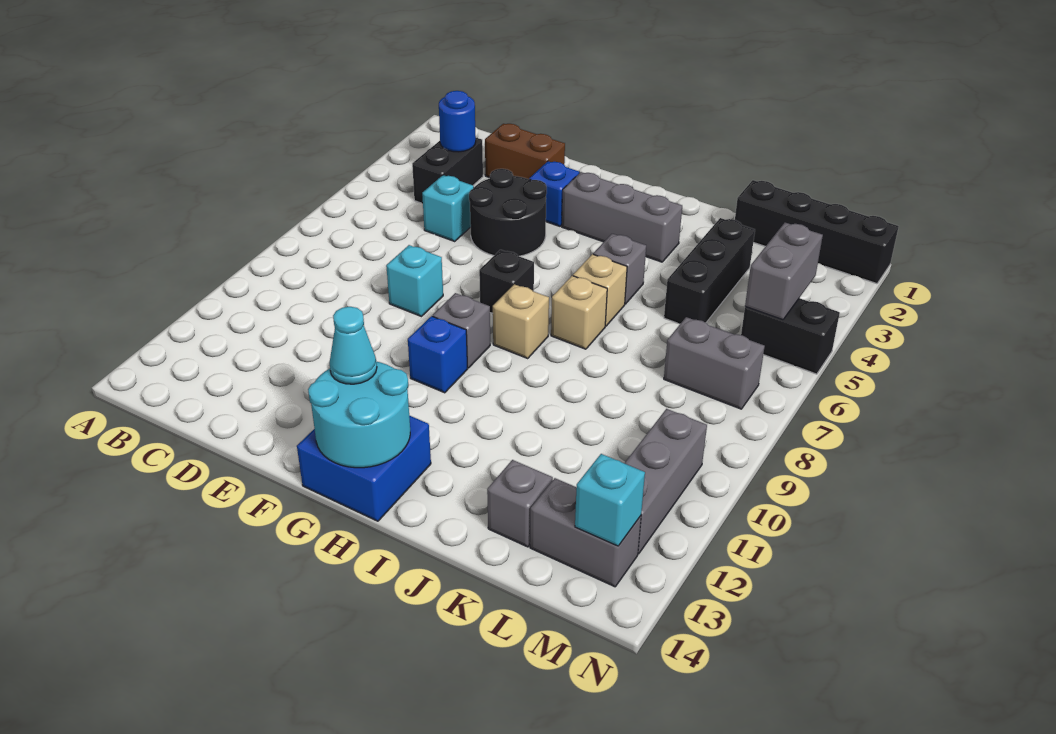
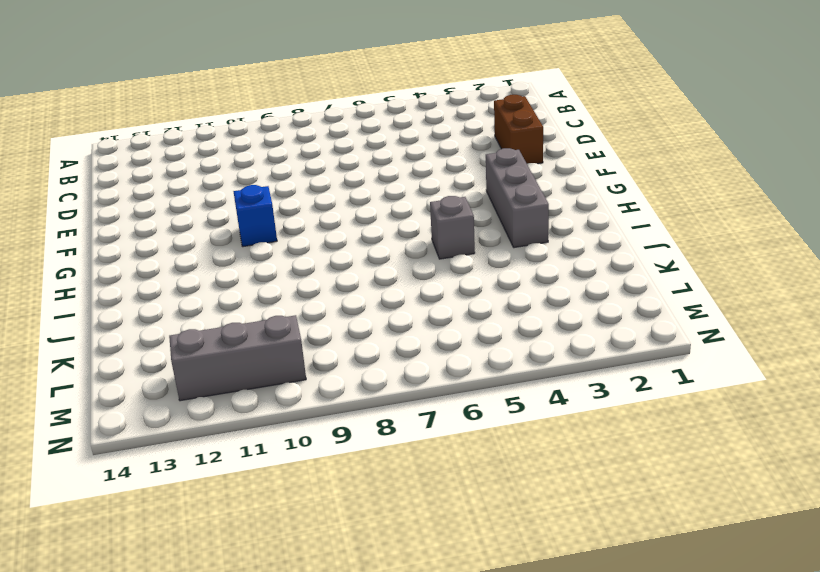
none -> black brick C3:C4 level 1
none -> cyan brick D5 level 1
none -> black round brick E4:F5 level 1

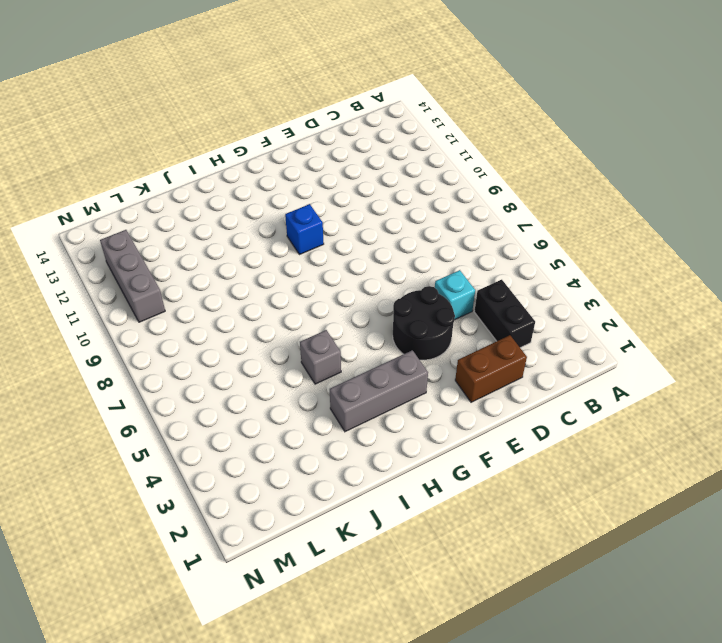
none -> cyan brick E8 level 1
none -> blue brick F3 level 1
none -> black brick G7 level 1

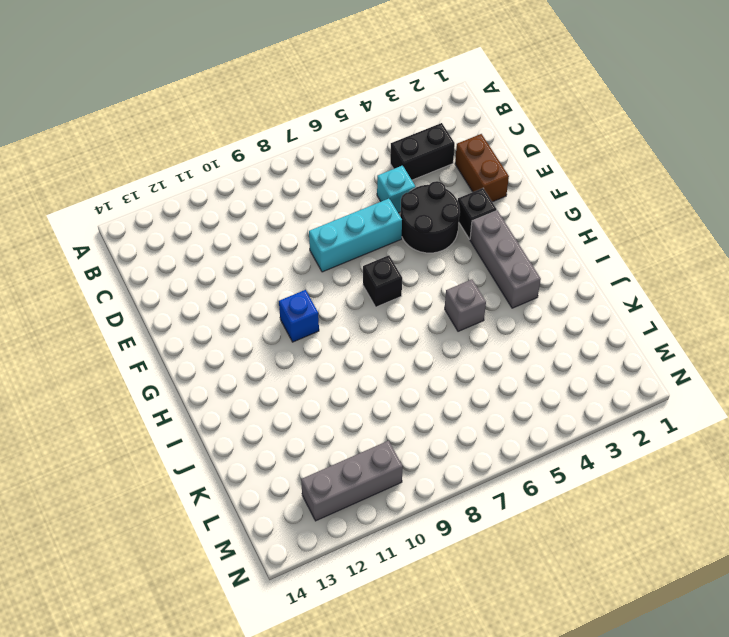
cyan brick E6:E8 level 1 -> cyan brick E8 level 1
black brick F3 level 1 -> blue brick F3 level 1
none -> grey brick G9 level 1
none -> blue brick G13:H14 level 1
none -> tan brick H8 level 1

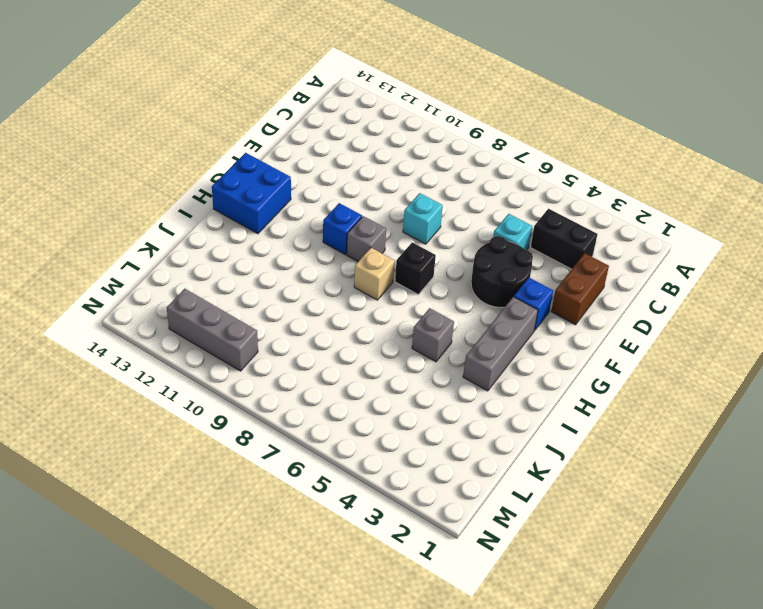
none -> tan brick I6 level 1
none -> tan brick I7 level 1
none -> black brick K1:N1 level 1

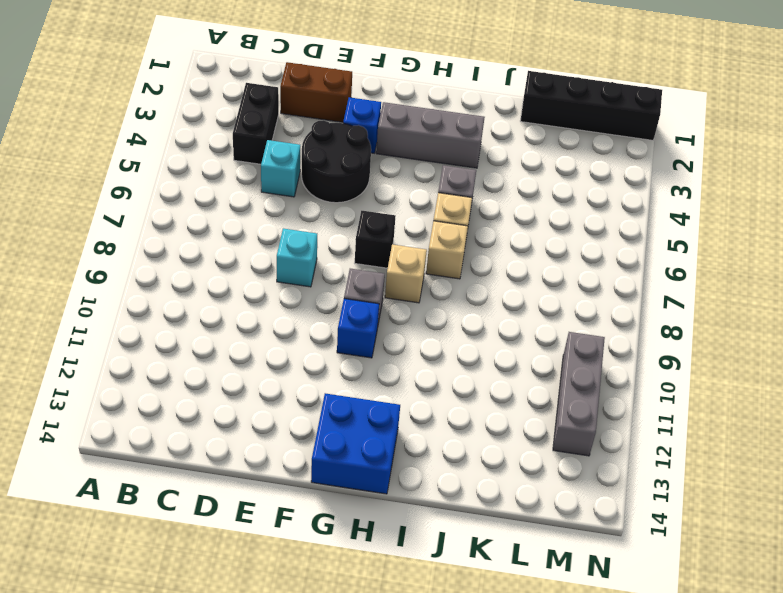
none -> black brick K3:K5 level 1
none -> grey brick K13 level 1
none -> grey brick L7:M7 level 1

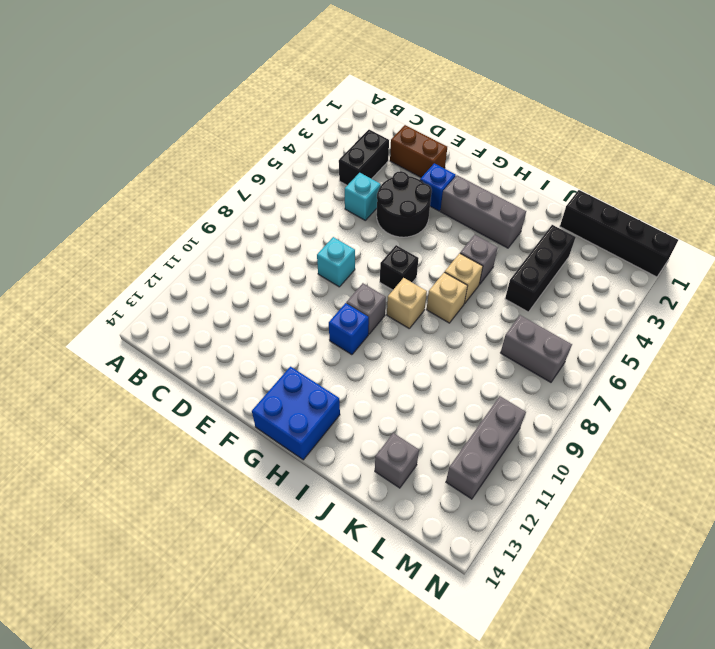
none -> grey brick L13:M13 level 1
none -> black brick M5:N5 level 1
none -> blue round brick C3 level 2

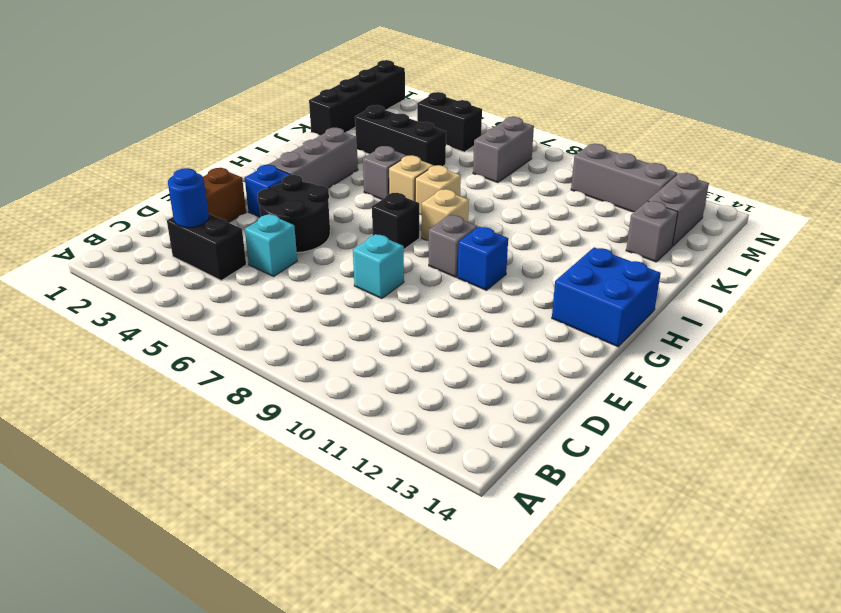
black brick M4:M5 level 1 -> black brick M5:N5 level 1
none -> cyan round brick G13:H14 level 2
none -> grey brick M4:M5 level 2
none -> cyan brick M13 level 2

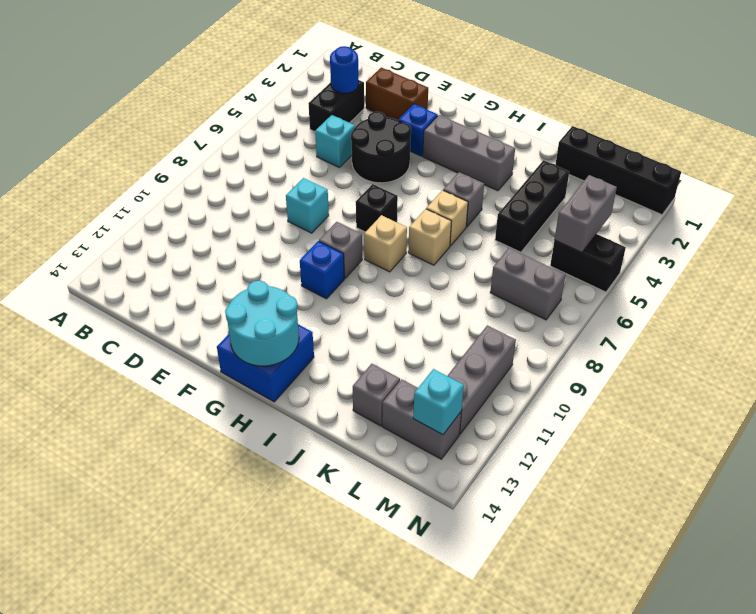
none -> cyan cone G13 level 3

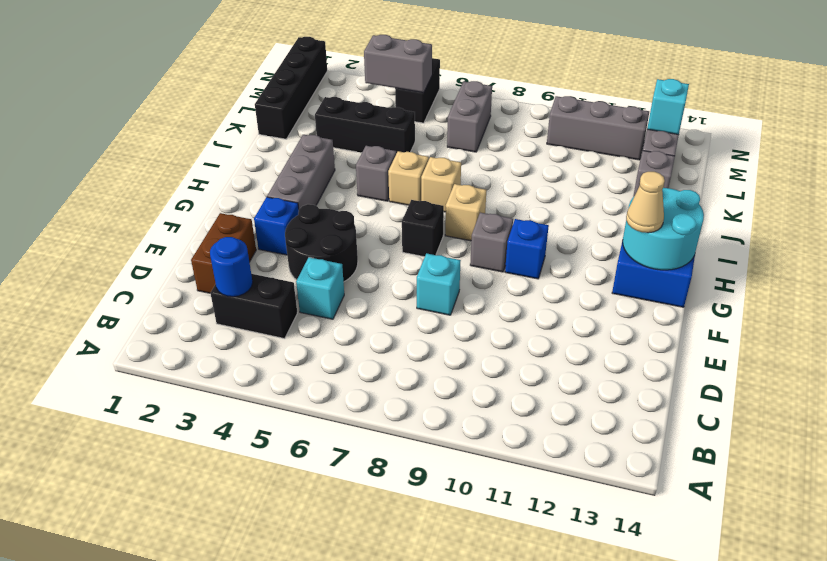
tan cone G13 level 3 -> cyan cone G13 level 3

